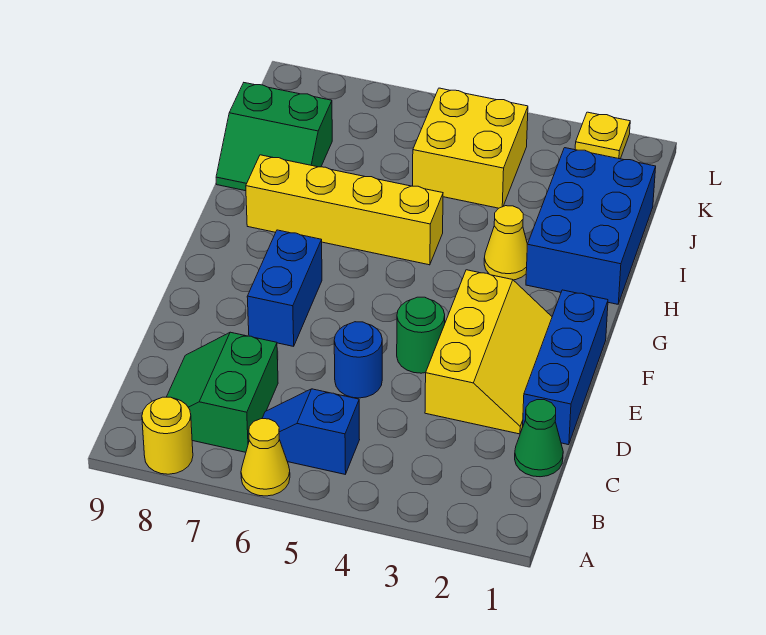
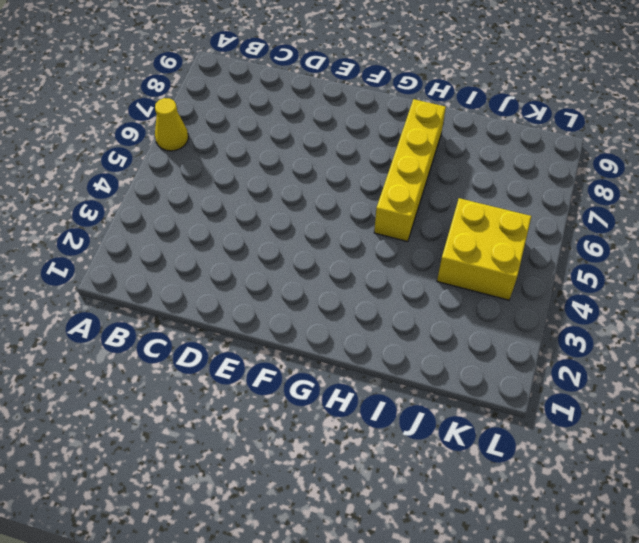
none -> yellow round brick A8 level 1
none -> blue slope B5:B6 level 1 top 5
none -> green slope B7:C8 level 1 top 7

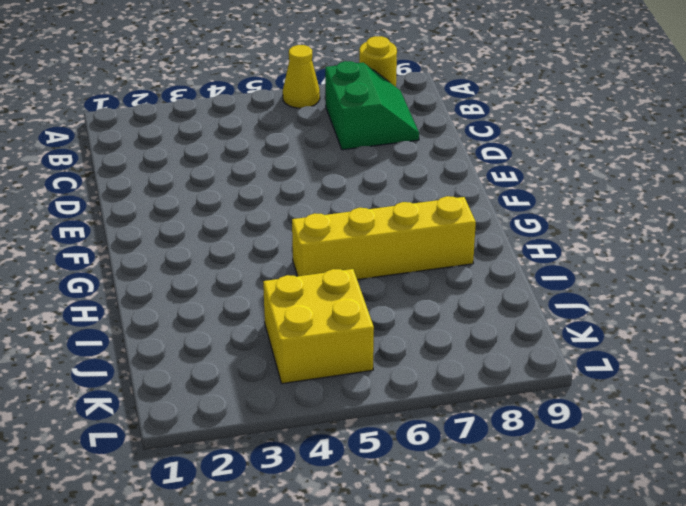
none -> blue slope B5:B6 level 1 top 5
none -> green cone C1 level 1
none -> blue brick D1:F1 level 1

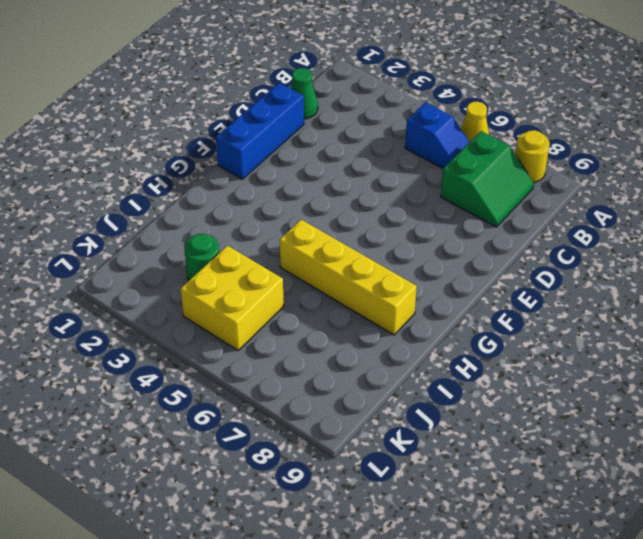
green round brick J3 level 1 -> green round brick E4 level 1
none -> yellow slope D2:F3 level 1 top 3
none -> blue round brick D5 level 1
none -> blue brick E7:F7 level 1

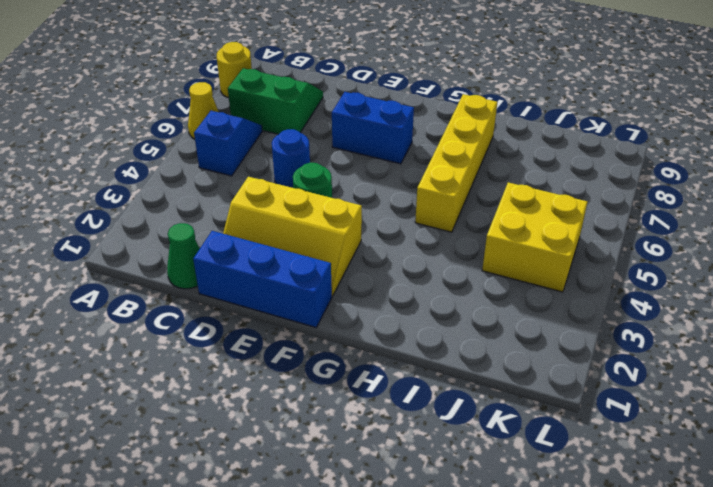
none -> blue brick H1:J2 level 1
none -> yellow cone H3 level 1
none -> green slope I8:J9 level 1 top J

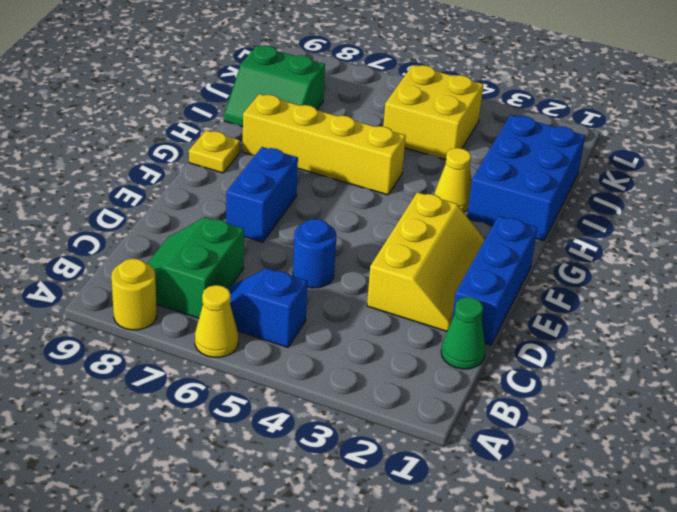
yellow plate G9 level 1 -> yellow plate L2 level 1
none -> green round brick E4 level 1

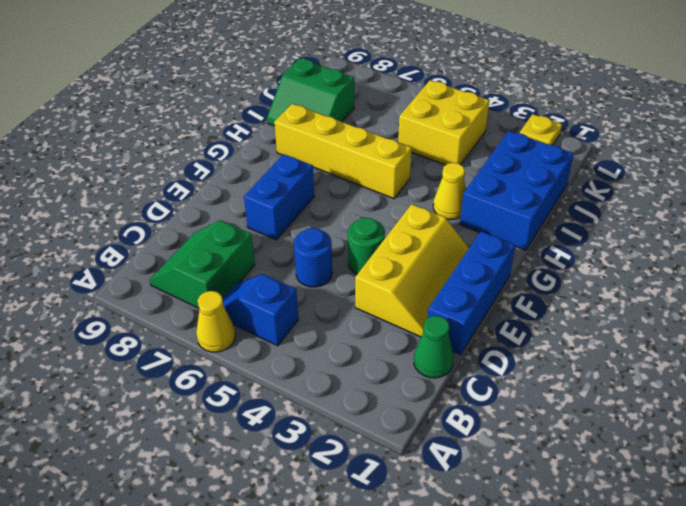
none -> yellow round brick A8 level 1

